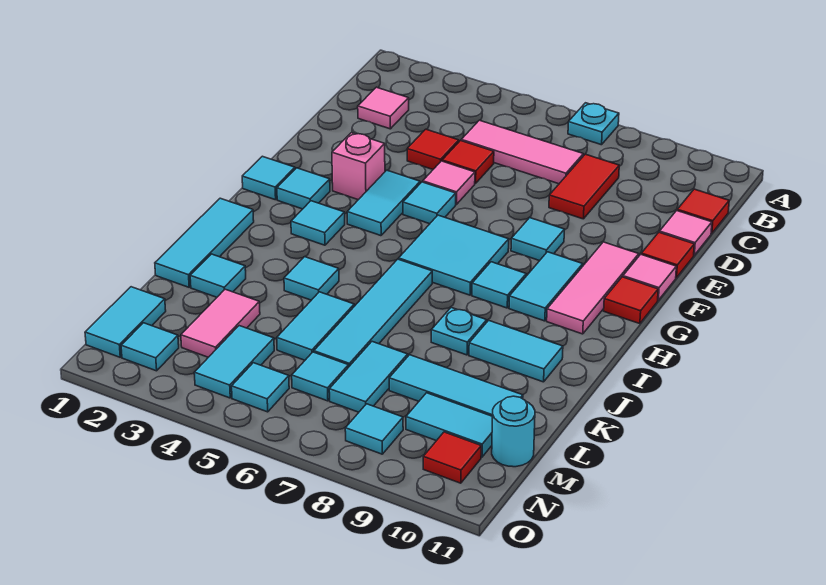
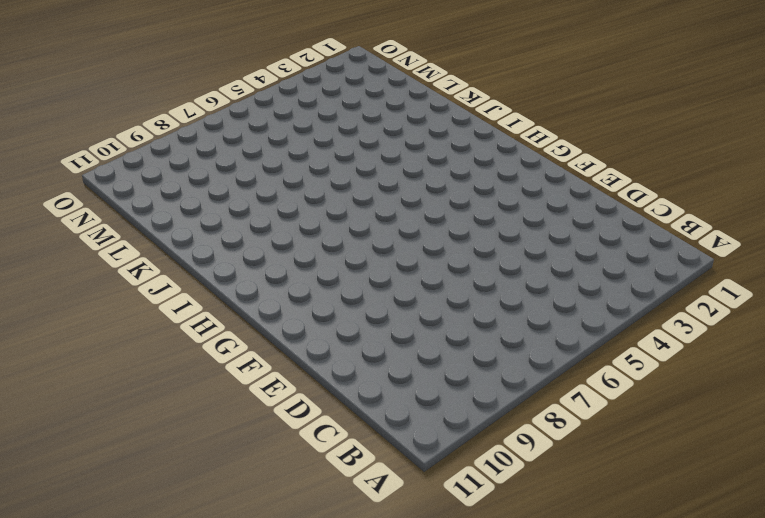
none -> cyan plate A7 level 1
none -> pink tile C2 level 1
none -> pink tile C5:C7 level 1
none -> red tile C8:D8 level 1

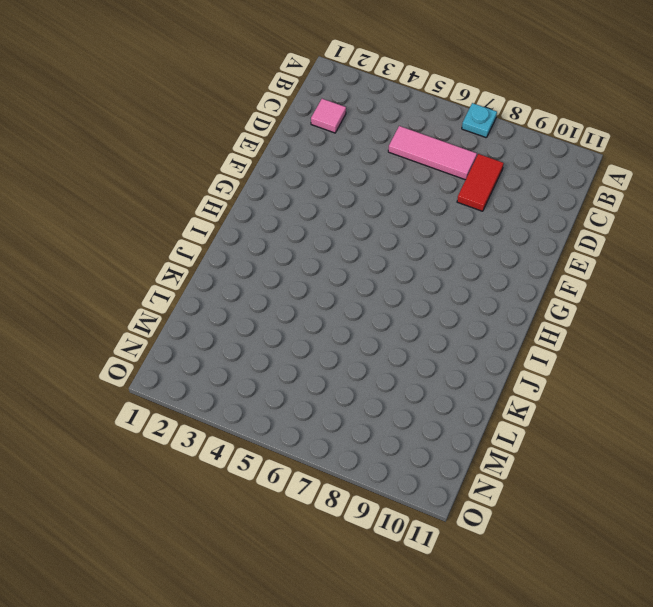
none -> red tile C11 level 1
none -> red tile D4 level 1
none -> red tile D5 level 1
none -> pink tile D11 level 1

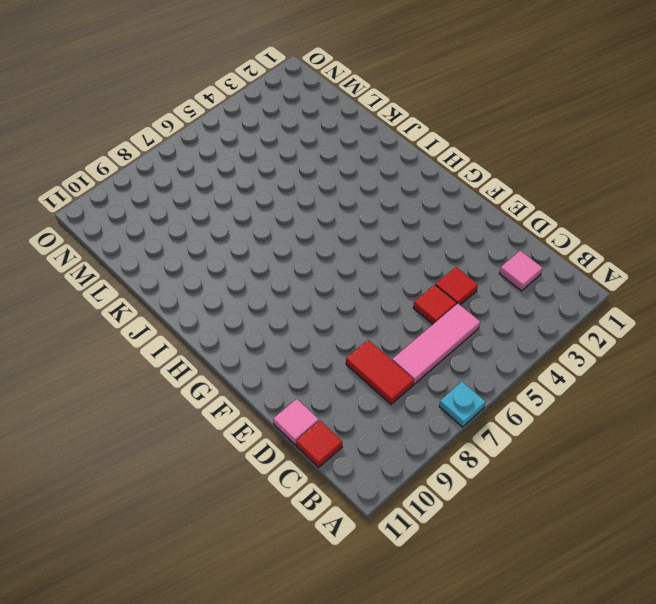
none -> pink tile E5 level 1
none -> red tile E11 level 1
none -> pink brick F3 level 1
none -> cyan tile F4:G4 level 1

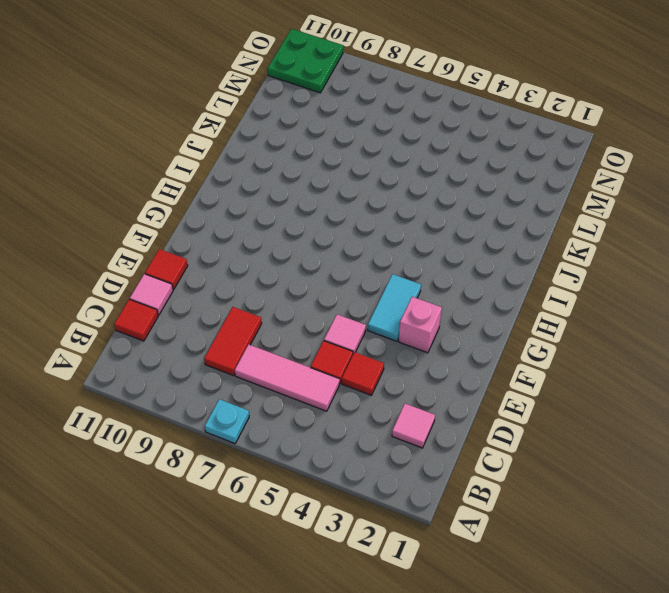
green plate N10:O11 level 1 -> red tile N10 level 1
none -> cyan tile F5 level 1
none -> cyan tile F8 level 1
none -> pink tile F10:H10 level 1
none -> pink tile F11 level 1

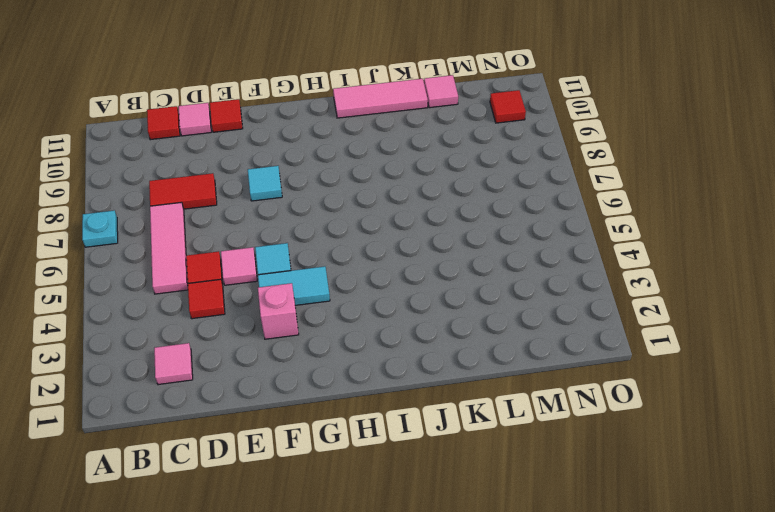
pink tile I11:K11 level 1 -> pink tile F10:H10 level 1
pink tile L11 level 1 -> pink tile F11 level 1
none -> cyan tile G1 level 1
none -> cyan tile G2 level 1
none -> cyan tile G6:H7 level 1
none -> cyan tile G9:H9 level 1

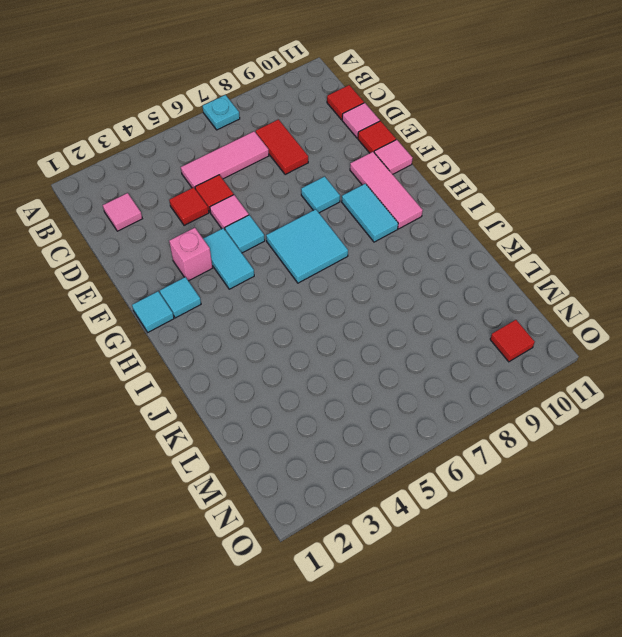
none -> red tile G11 level 1
none -> cyan tile H3 level 1
none -> cyan tile H8 level 1
none -> cyan tile I1:K1 level 1

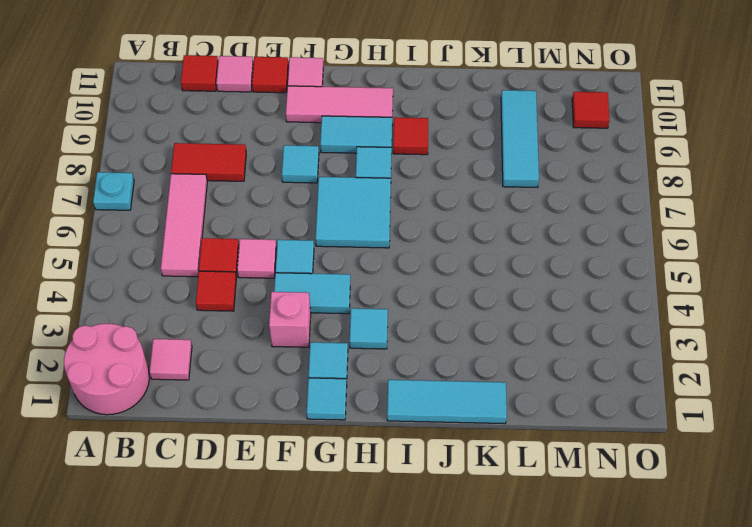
pink round brick A1:B2 level 1 -> none
red tile I9 level 1 -> red tile G11 level 1
none -> cyan tile I6:L6 level 1
none -> cyan tile J4 level 1
none -> cyan plate J8 level 1
none -> cyan tile J9:J10 level 1

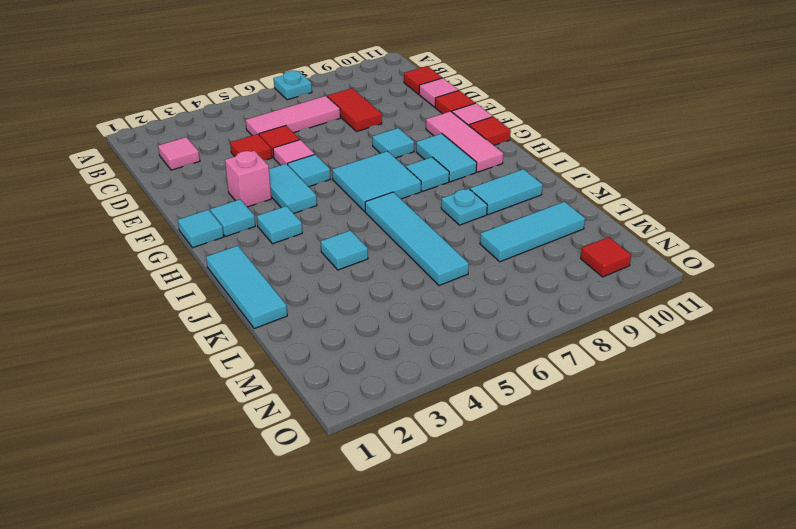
none -> cyan tile K2 level 1
none -> cyan tile K5:L5 level 1
none -> pink tile L3:M3 level 1
none -> cyan tile L7:M7 level 1

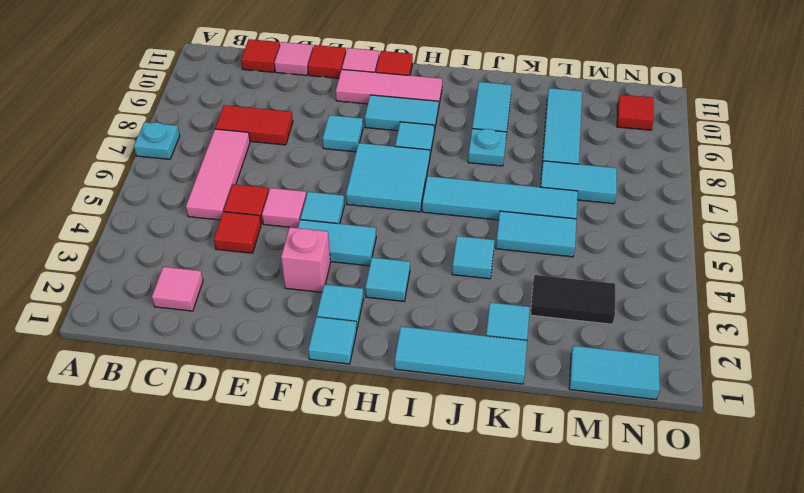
black tile L3:M3 level 1 -> pink tile L3:M3 level 1
none -> cyan tile M4:N4 level 1
none -> cyan tile M6 level 1
none -> cyan tile M9:M10 level 1
none -> cyan round brick M11 level 1

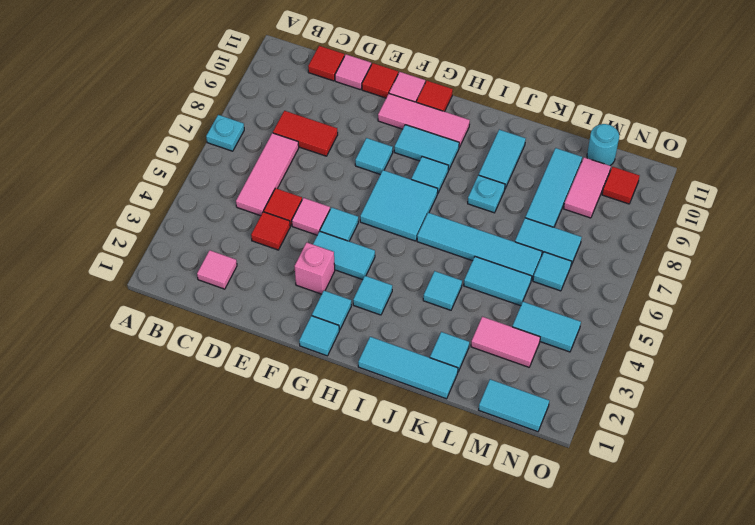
pink tile M9:M10 level 1 -> cyan tile M9:M10 level 1
none -> cyan tile N2 level 1
none -> cyan tile N5 level 1
none -> cyan tile N8 level 1

